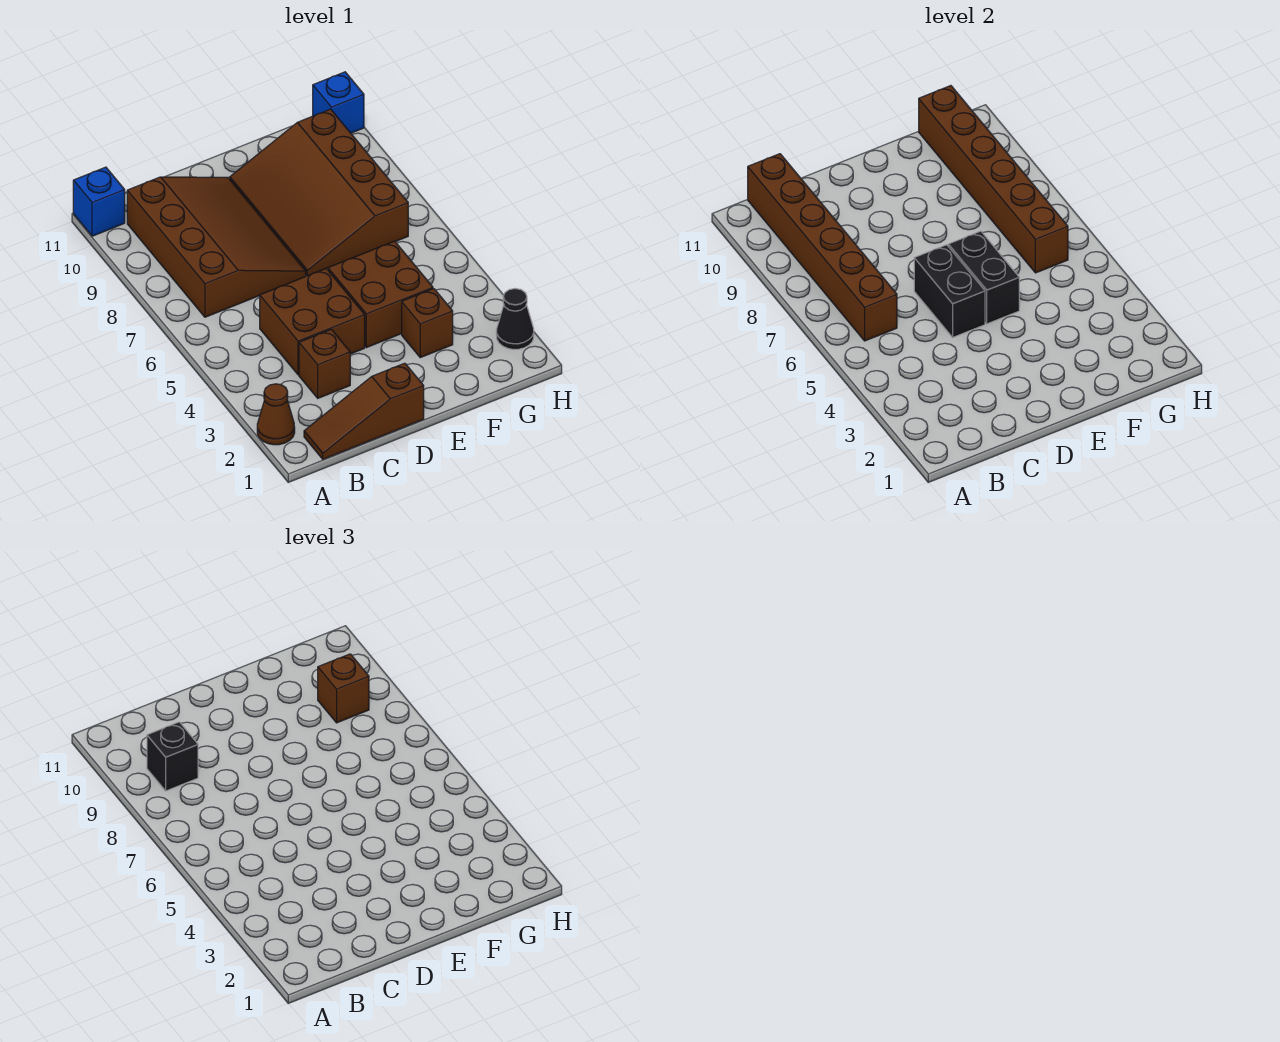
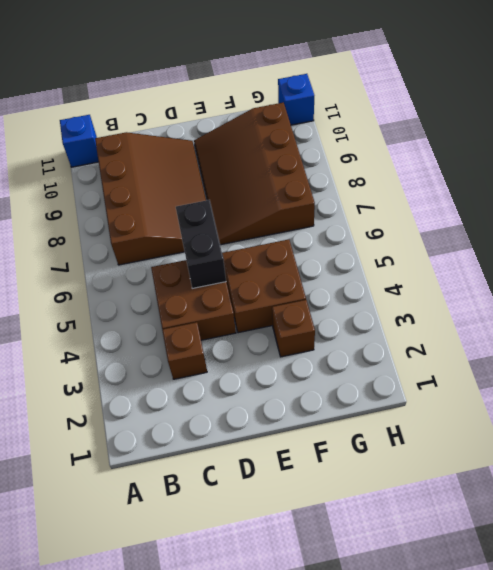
none -> brown cone A2 level 1
none -> brown slope B1:D1 level 1 top D
none -> black cone H2 level 1

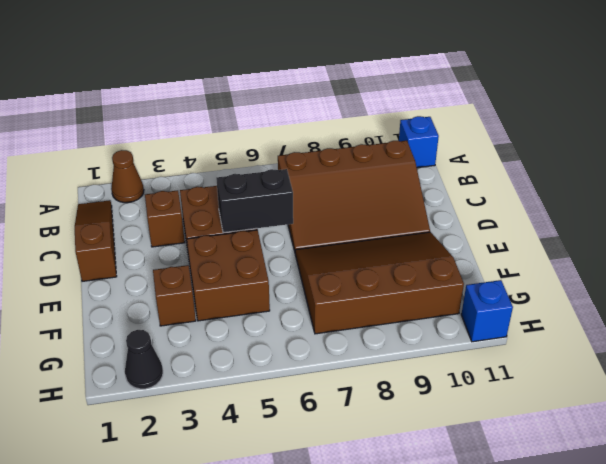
none -> brown brick B6:B11 level 2
none -> black brick E5:E6 level 2
none -> brown brick G6:G11 level 2

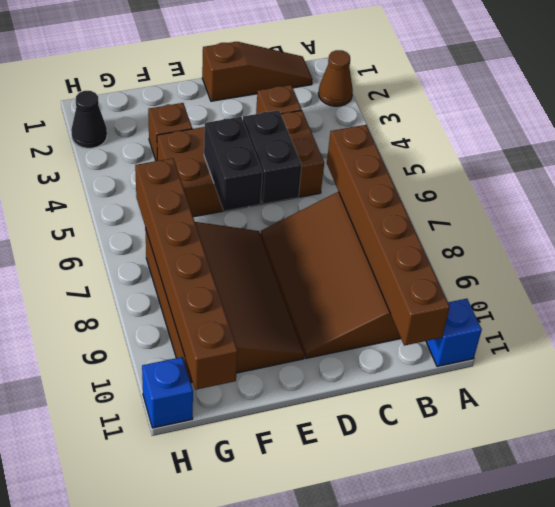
none -> black brick B9 level 3
none -> brown brick G9 level 3

